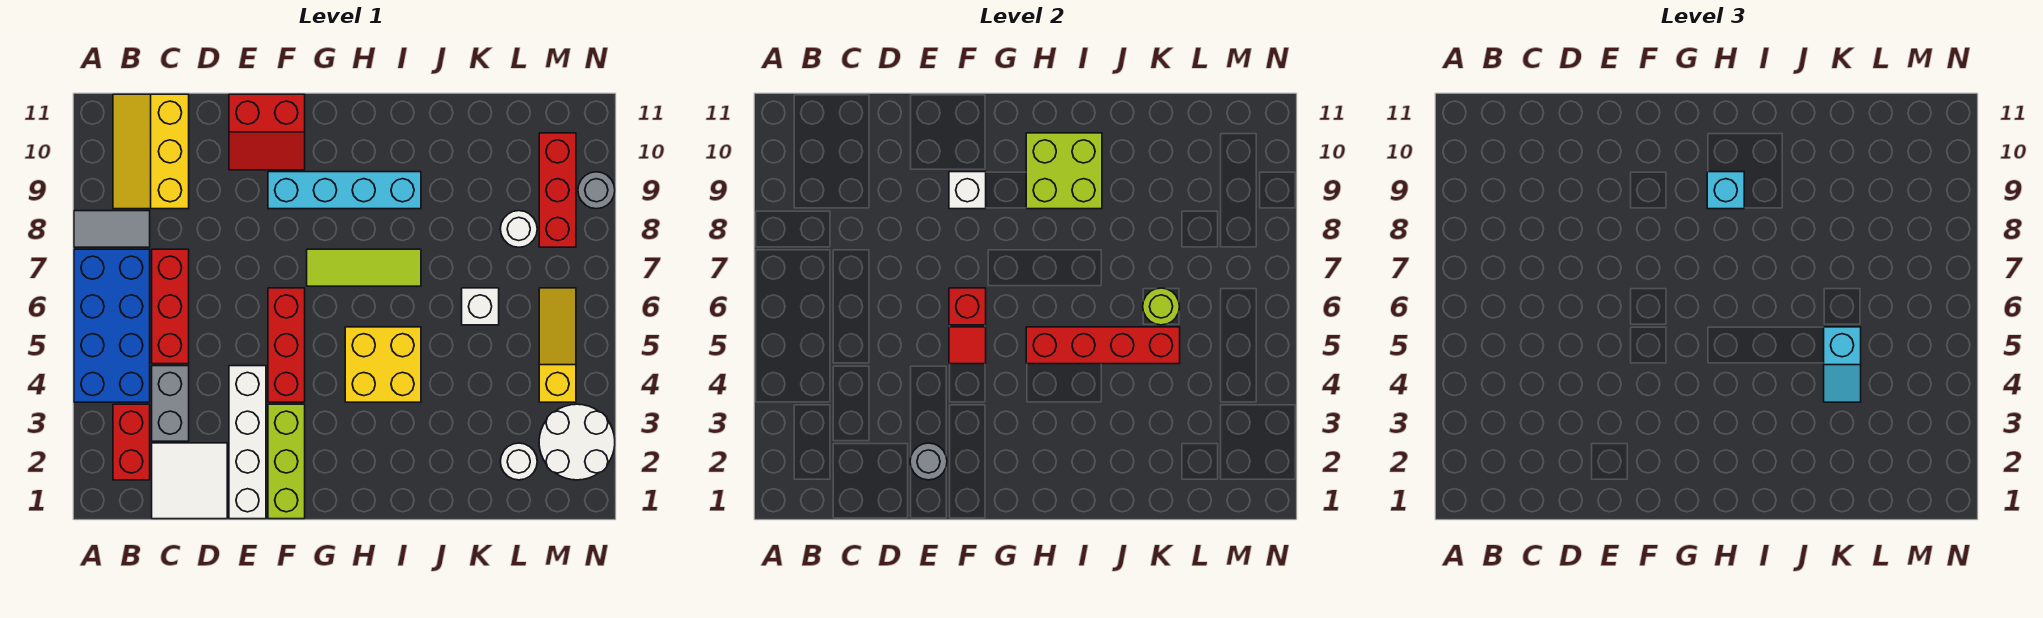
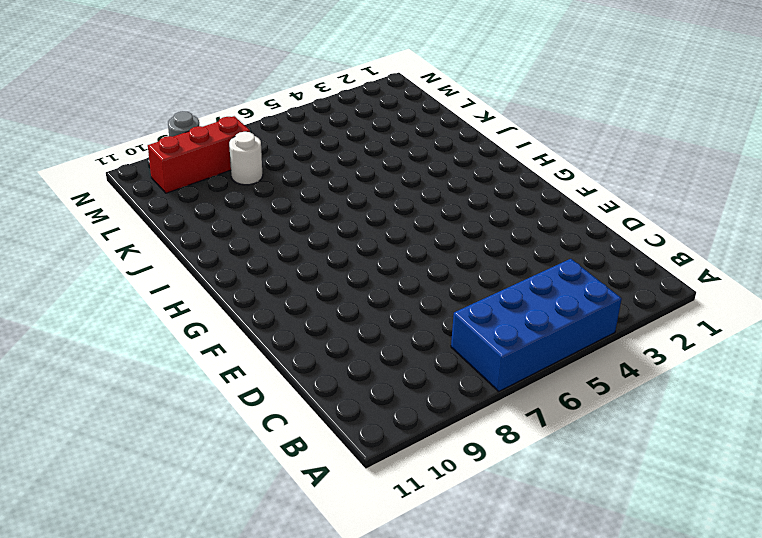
none -> grey tile A8:B8 level 1
none -> red brick B2:B3 level 1
none -> yellow slope B9:C11 level 1 top C
none -> white tile C1:D2 level 1

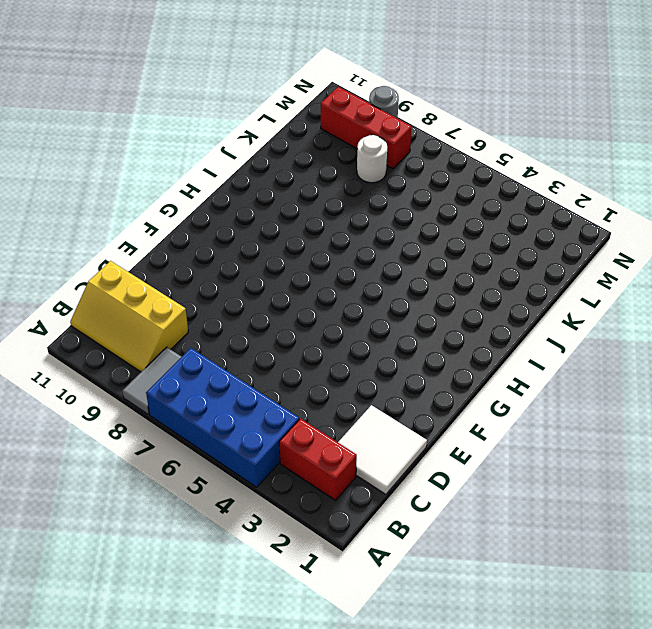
none -> grey brick C3:C4 level 1
none -> red brick C5:C7 level 1
none -> white brick E1:E4 level 1
none -> red slope E10:F11 level 1 top 11

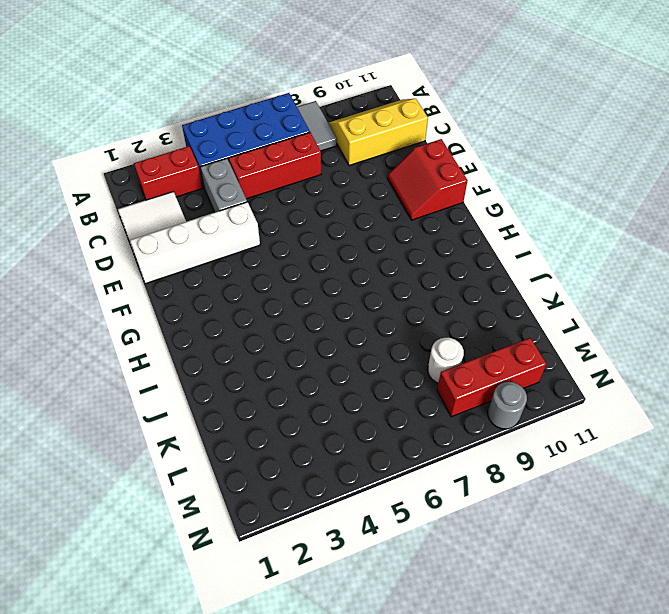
grey brick C4:D4 level 1 -> grey brick C3:C4 level 1
none -> lime brick F1:F3 level 1
none -> red brick F4:F6 level 1
none -> cyan brick F9:I9 level 1
none -> lime tile G7:I7 level 1

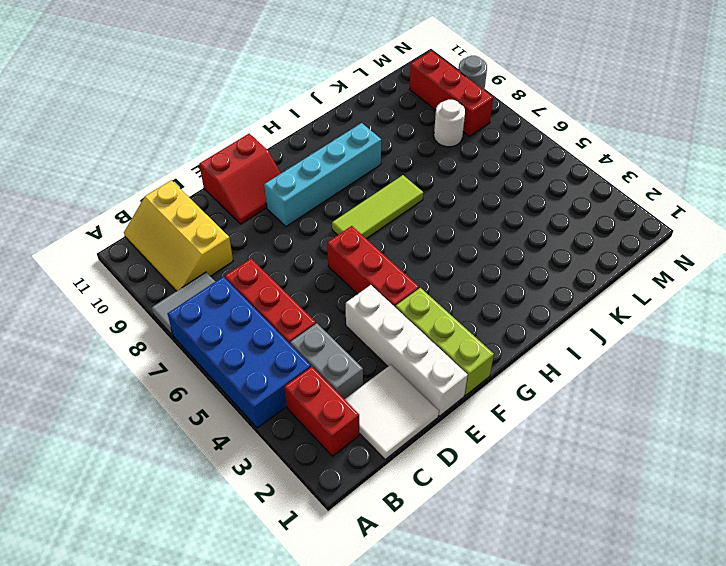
none -> yellow brick H4:I5 level 1
none -> white brick K6 level 1
none -> white round brick L2 level 1
none -> white round brick M2:N3 level 1

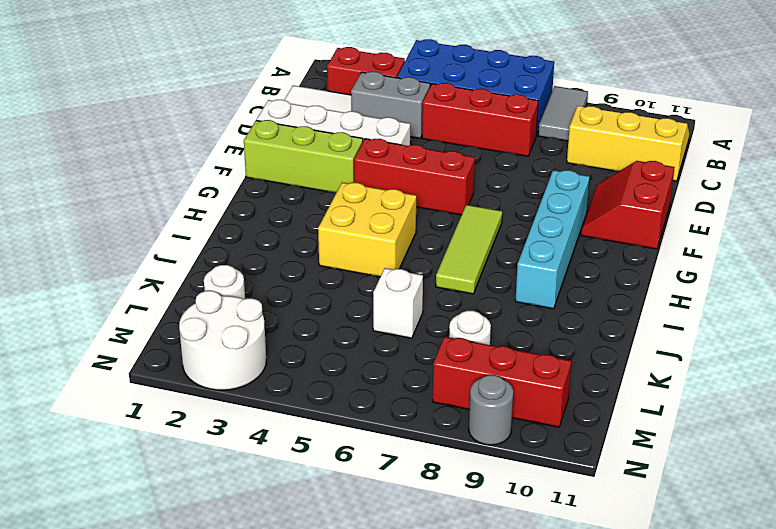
none -> yellow slope M4:M6 level 1 top 4
none -> grey round brick E2 level 2
none -> red tile F5 level 2
none -> red brick F6 level 2

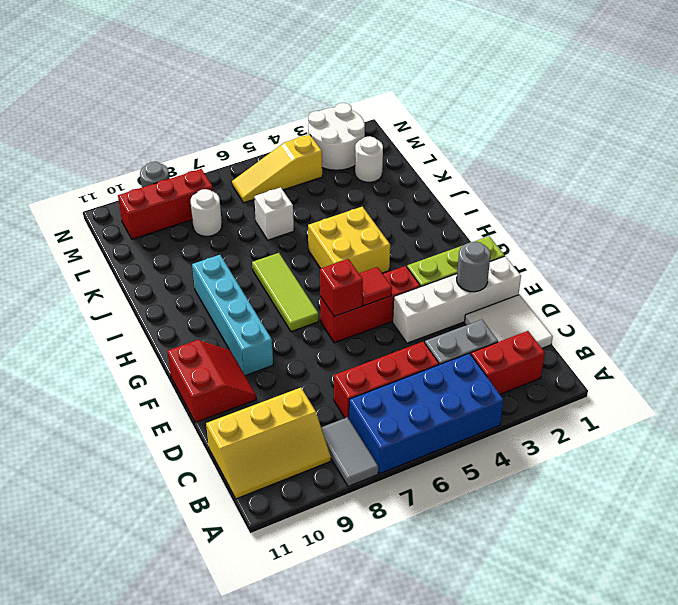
none -> white brick F9 level 2
none -> red brick H5:K5 level 2
none -> lime brick H9:I10 level 2
none -> lime round brick K6 level 2

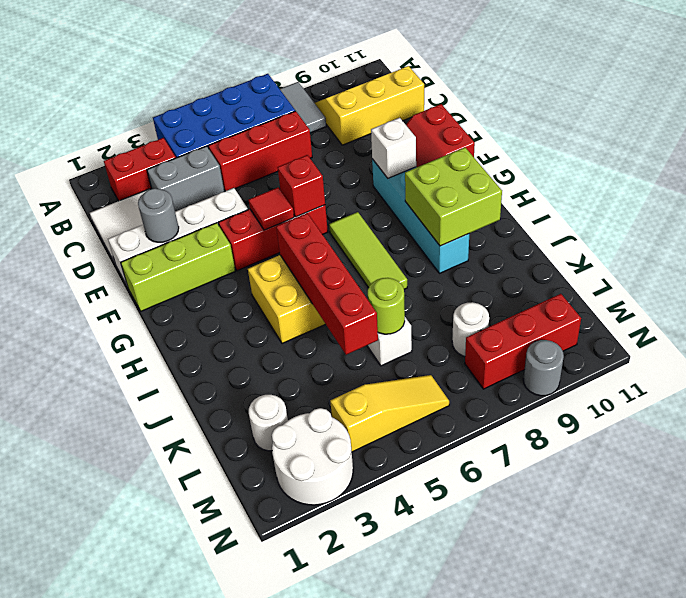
none -> cyan brick H9 level 3
none -> cyan slope K4:K5 level 3 top 5

